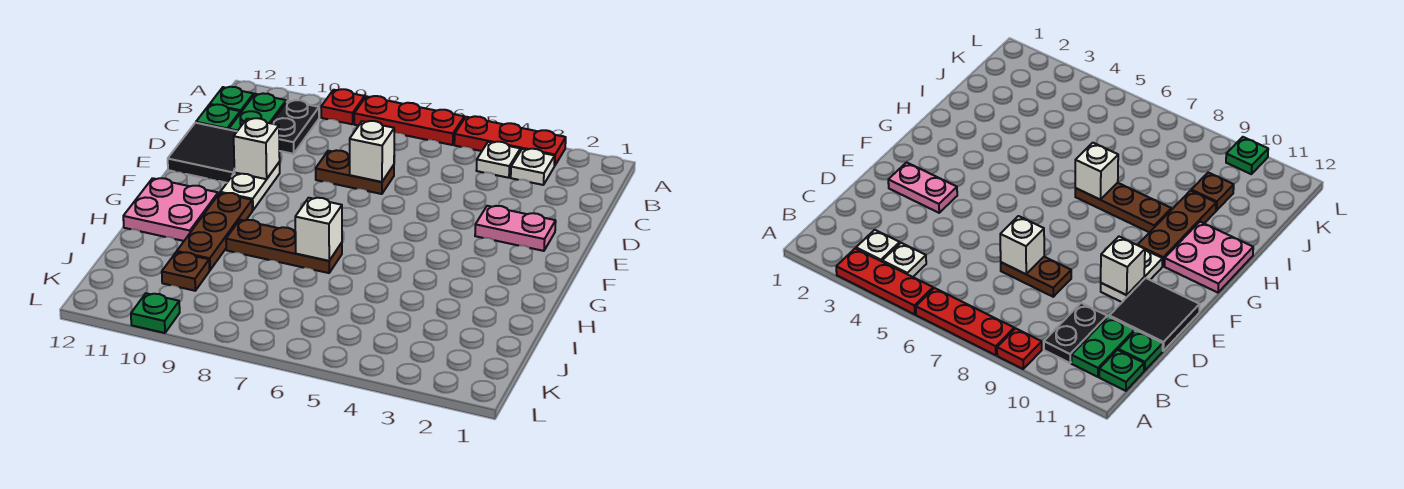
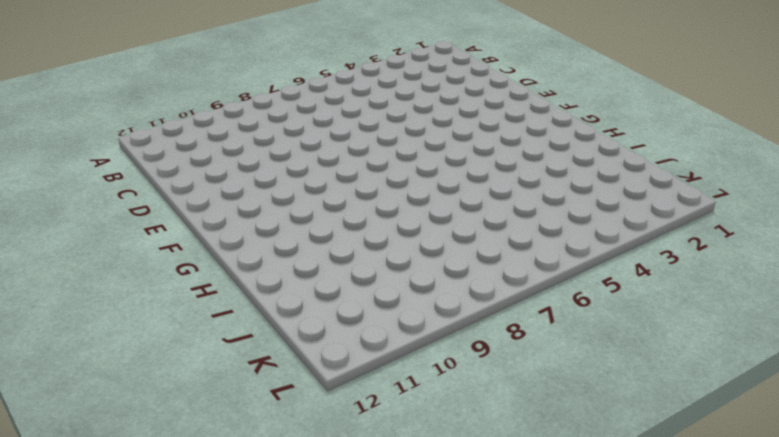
none -> red plate A3:A5 level 1
none -> red plate A6:A8 level 1
none -> red plate A9 level 1

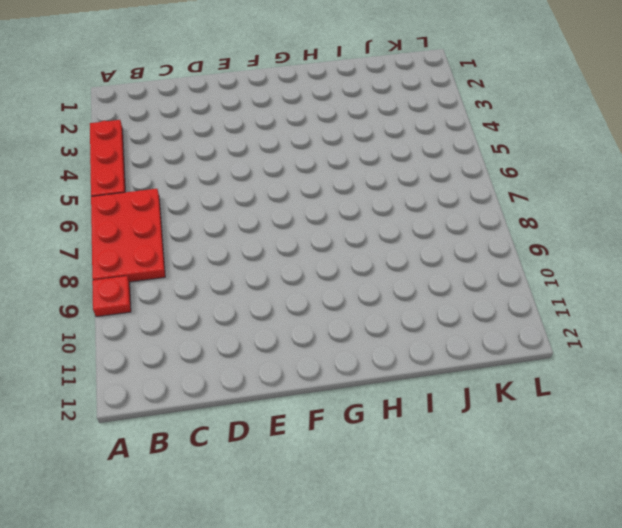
red plate A6:B8 level 1 -> red plate A6:A8 level 1
none -> white plate B3 level 1
none -> white plate B4 level 1
none -> black plate B10:C10 level 1

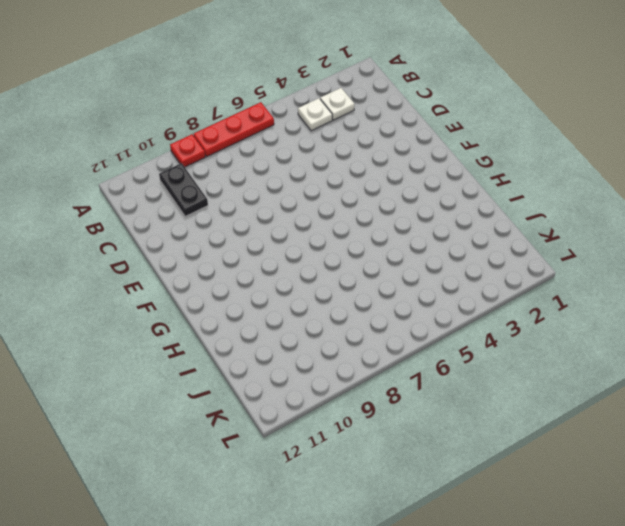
none -> red plate A3:A5 level 1
none -> green plate B11:C11 level 1
none -> green plate B12 level 1

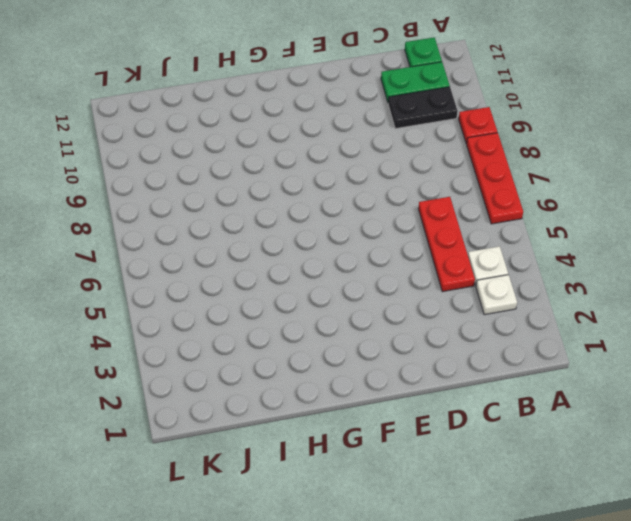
red plate C4:C6 level 1 -> red plate A3:A5 level 1
none -> green plate C12 level 1
none -> brown plate D7:D8 level 1
none -> black tile D11:E12 level 1

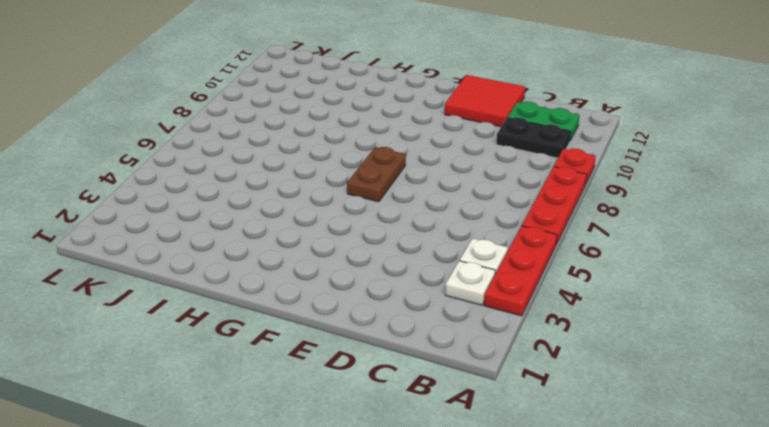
red tile D11:E12 level 1 -> black tile D11:E12 level 1
brown plate F6:F7 level 1 -> brown plate D7:D8 level 1
none -> green plate B12 level 1
none -> green plate C12 level 1
none -> pink plate E2:E3 level 1

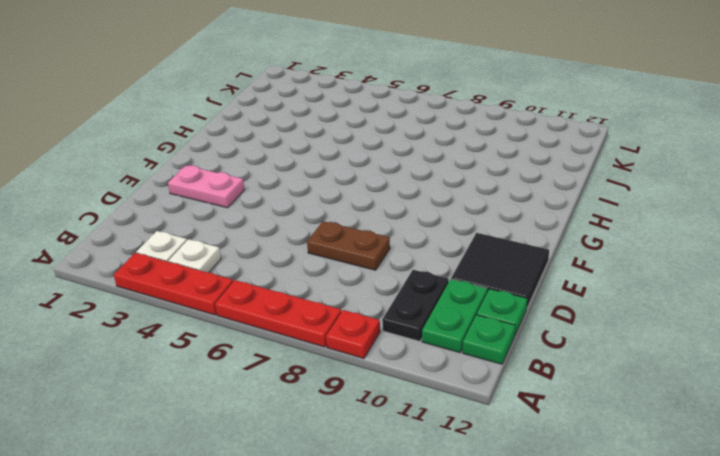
none -> white plate E10:F10 level 1
none -> brown plate G10:I10 level 1
none -> pink plate G11:H12 level 1

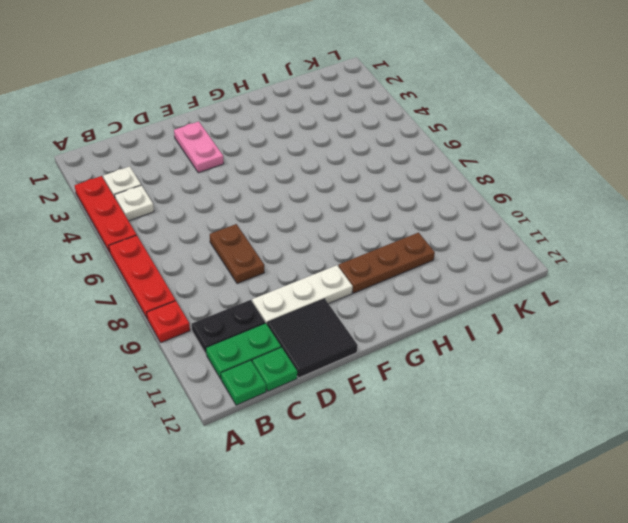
white plate D10:F10 level 1 -> white plate E10:F10 level 1
none -> pink plate G11:H12 level 1
none -> brown plate H7:H9 level 1
none -> brown plate J10 level 1

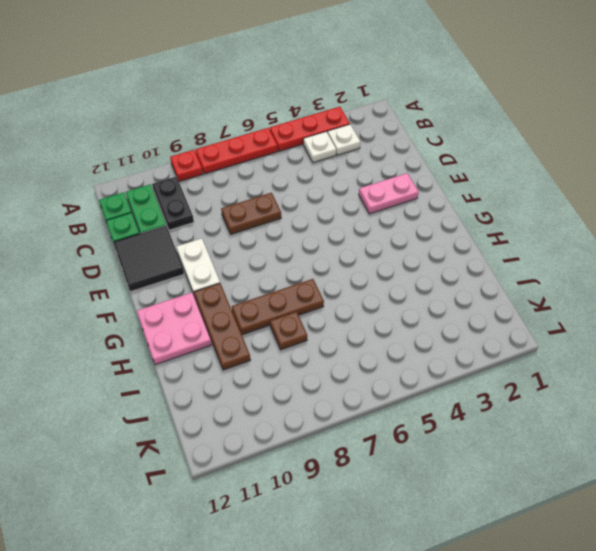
brown plate I8 level 1 -> brown plate J10 level 1
none -> green plate L10 level 1
none -> white brick D7 level 2
none -> white brick E10 level 2

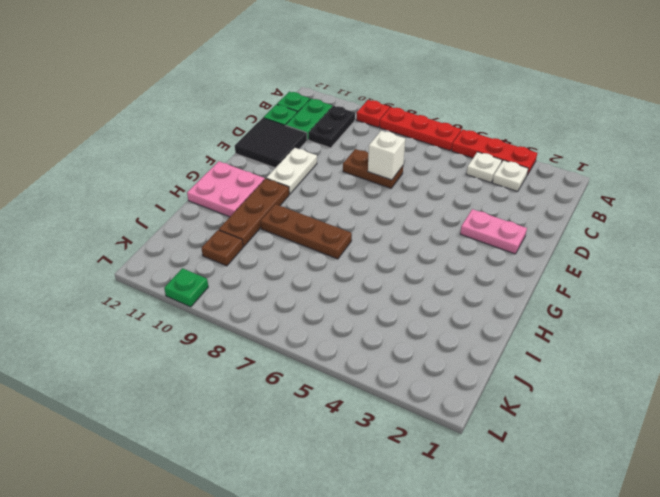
none -> white brick E10 level 2
none -> white brick H7 level 2

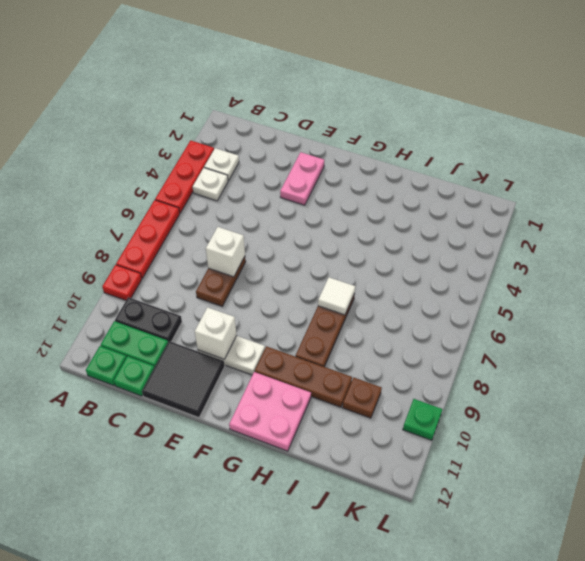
white tile H7 level 2 -> white brick H7 level 2

